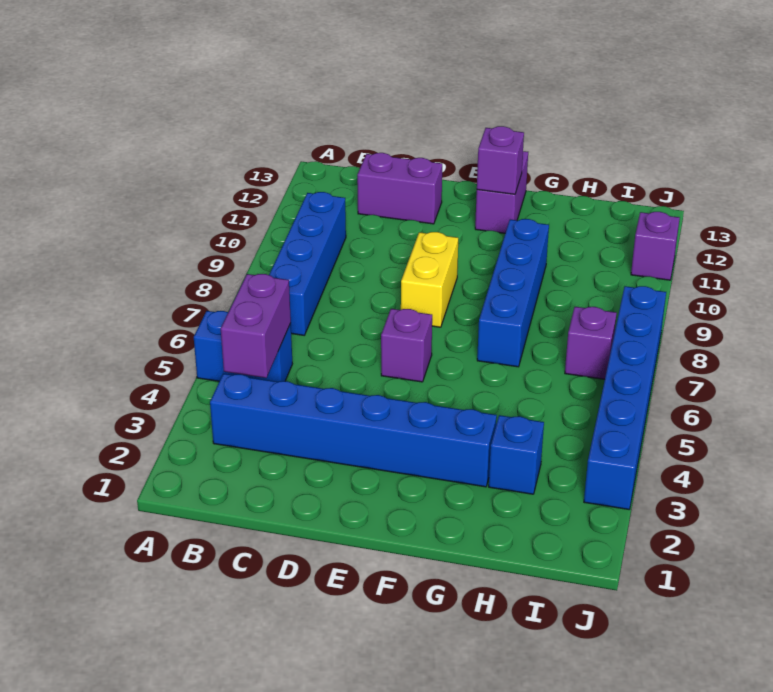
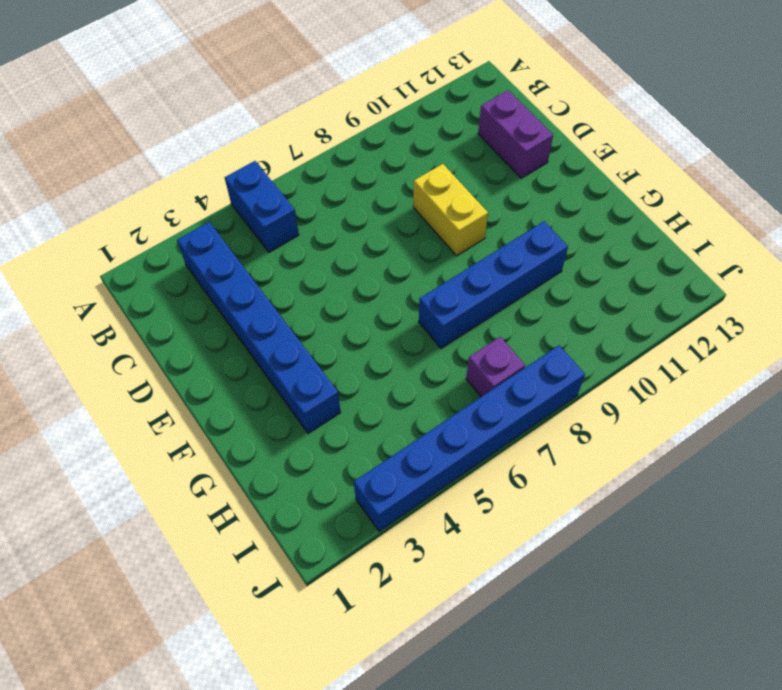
yellow brick D9:E9 level 1 -> yellow brick E8:E9 level 1
none -> blue brick B7:B10 level 1
none -> purple brick E6 level 1
none -> purple brick F12:F13 level 1

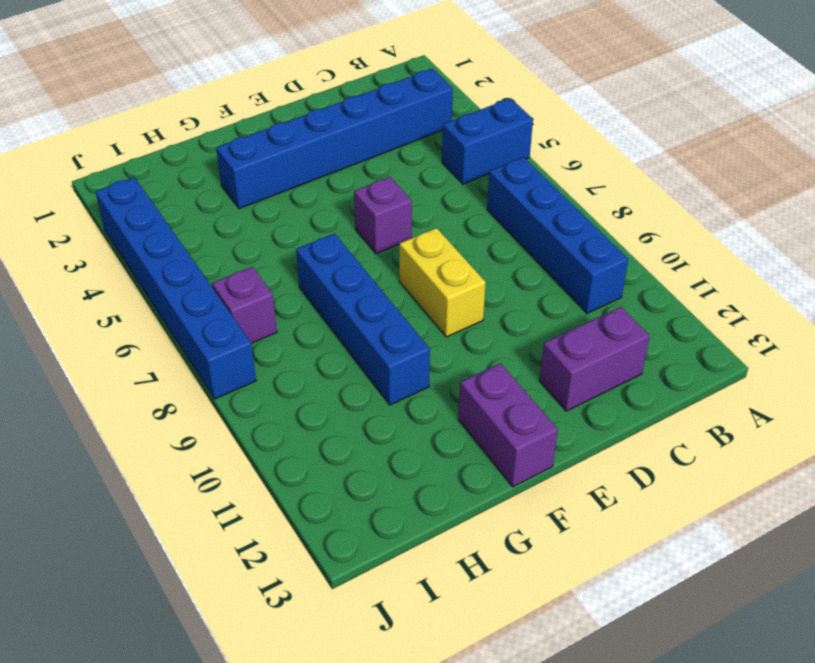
none -> blue brick H3 level 1
none -> purple brick J11 level 1
none -> purple brick B4:B5 level 2

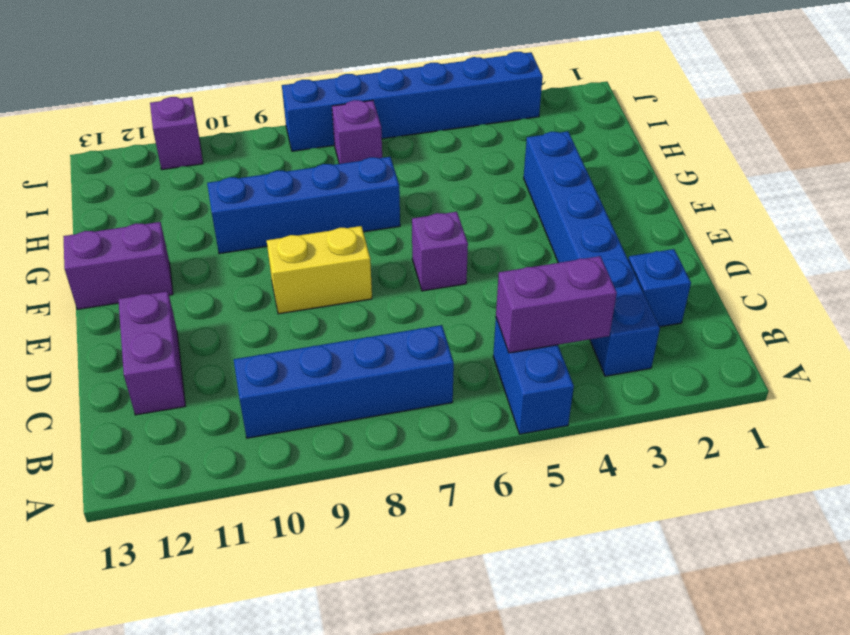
blue brick C2 level 1 -> blue brick H3 level 1
none -> purple brick F12 level 2

